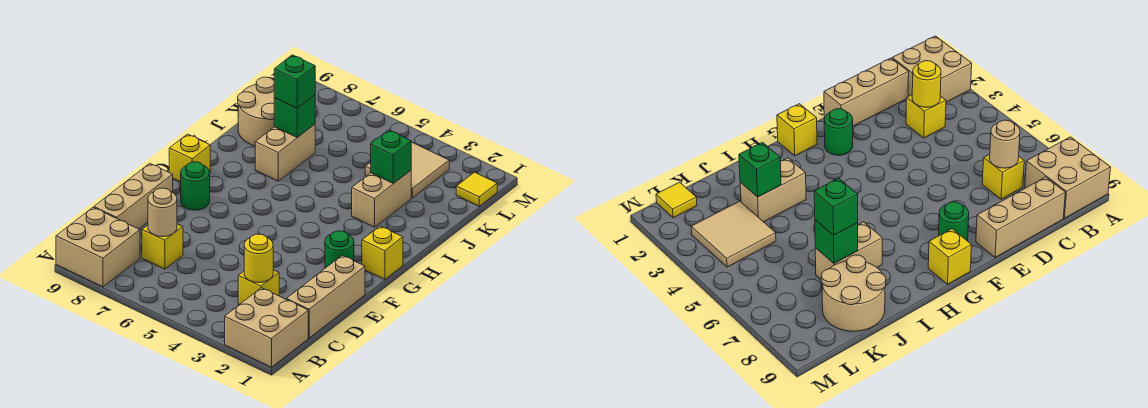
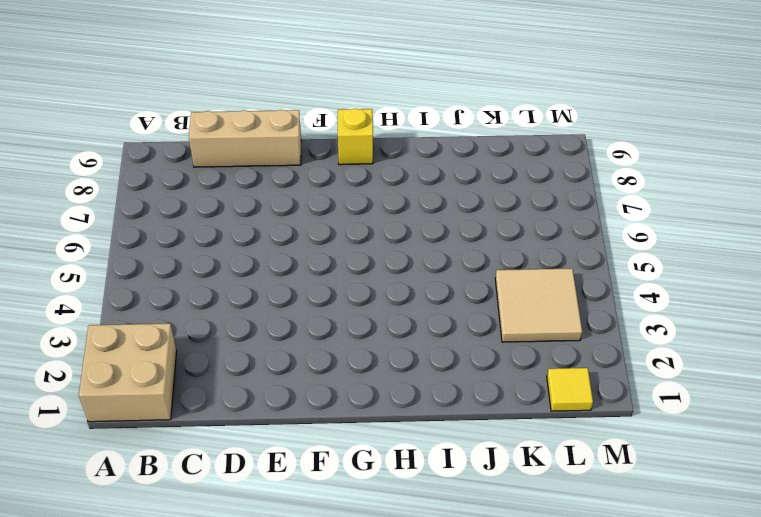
none -> tan brick A8:B9 level 1
none -> tan brick C1:E1 level 1
none -> yellow brick C3 level 1

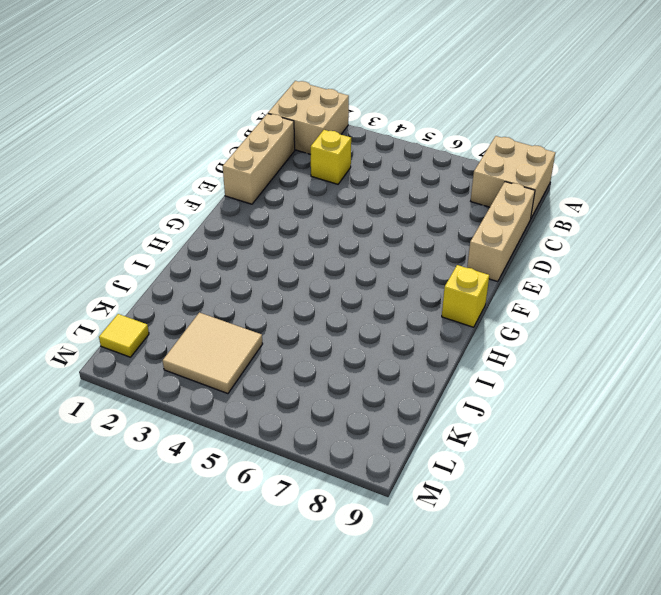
none -> yellow brick C7 level 1
none -> green round brick F2 level 1
none -> green round brick F8 level 1

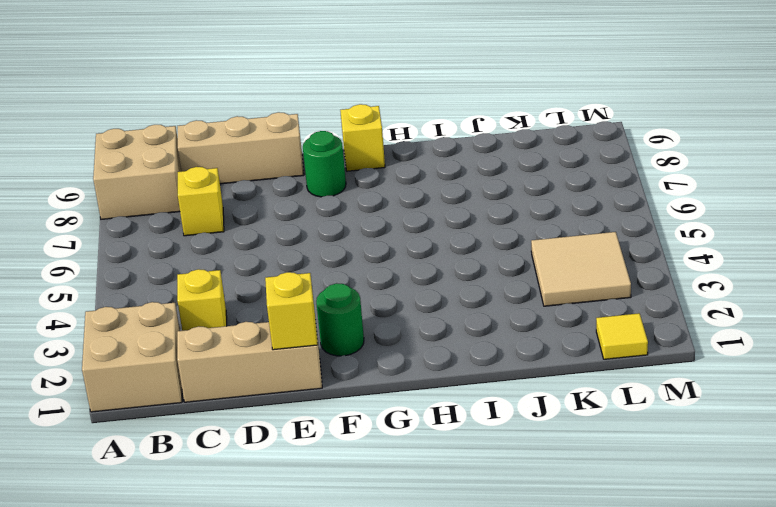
yellow brick E1 level 2 -> yellow brick G1 level 1
none -> tan brick I3:J3 level 1
none -> tan brick I7:J7 level 1
none -> tan round brick J8:K9 level 1

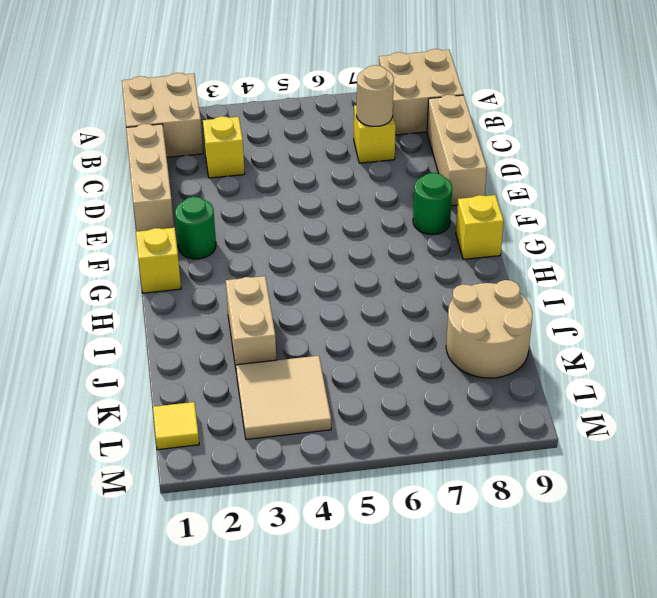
none -> tan brick I7:J7 level 1
none -> yellow round brick C3 level 2
none -> green brick J3 level 2

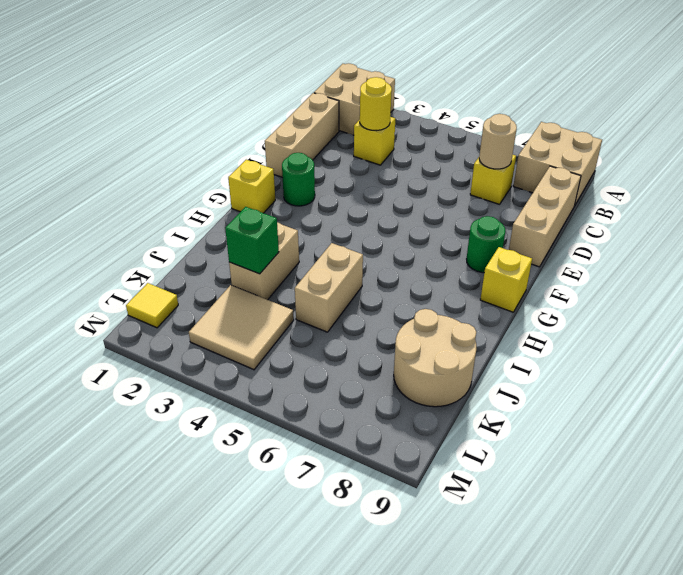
tan brick I5:J5 level 1 -> tan brick I7:J7 level 1
none -> green brick J7 level 2
none -> green brick J7 level 3

